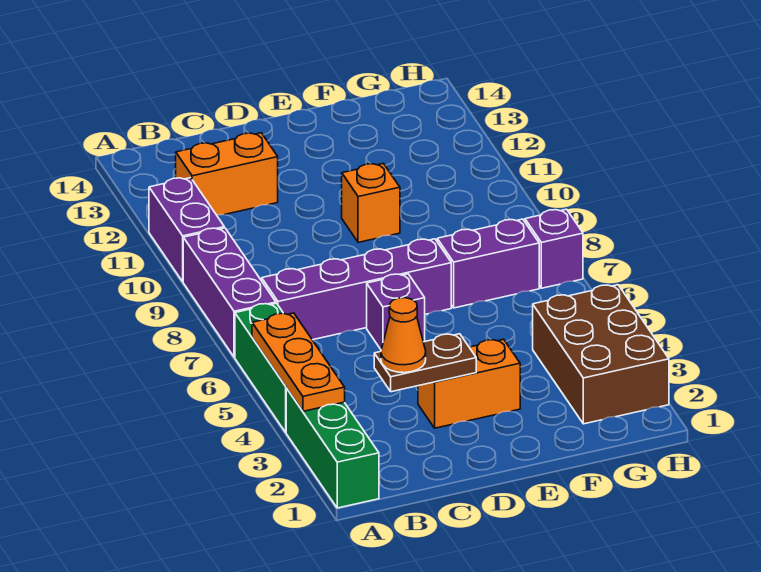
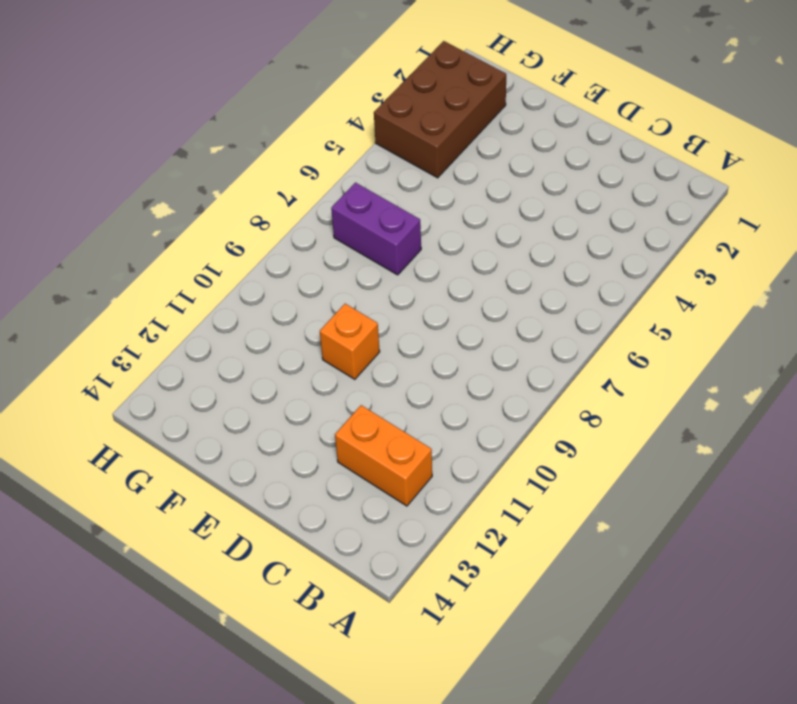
none -> green brick A1:A3 level 1
none -> green brick A4:A6 level 1
none -> purple brick A7:A9 level 1

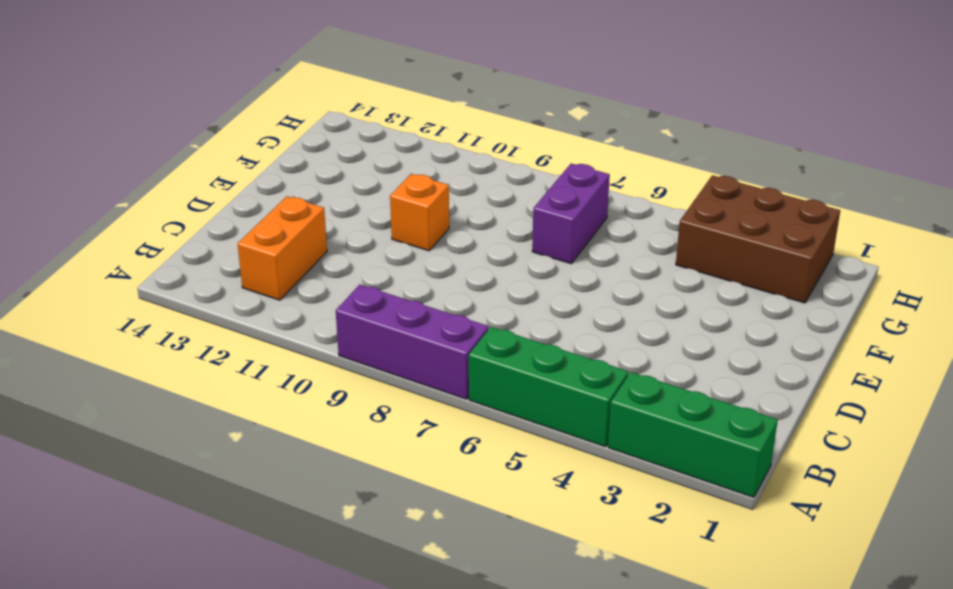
none -> purple brick A10:A11 level 1
none -> purple brick B7:E7 level 1
none -> orange brick D3:E3 level 1

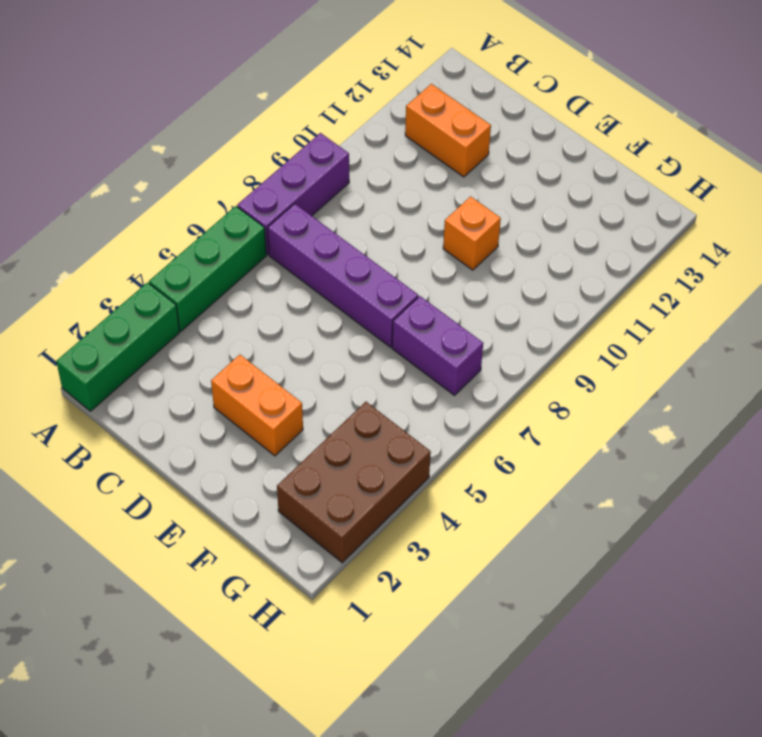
none -> purple brick A10:A11 level 1
none -> purple brick D6 level 1
none -> purple brick H7 level 1

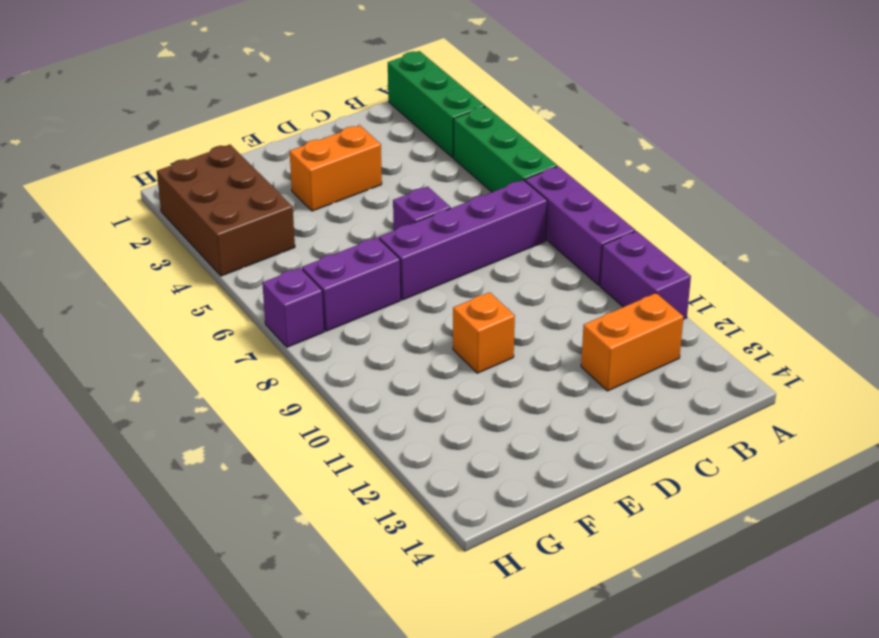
none -> orange plate A3:A5 level 2
none -> brown plate C3:D3 level 2
none -> orange cone C3 level 3

